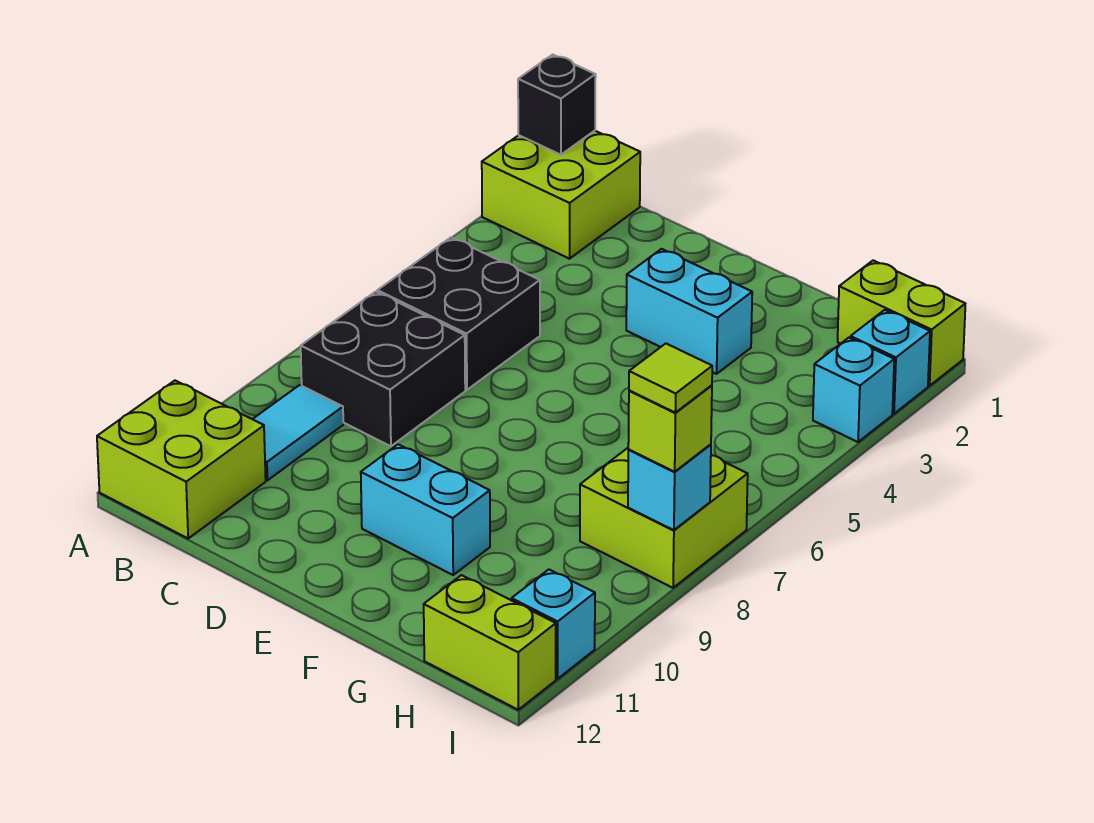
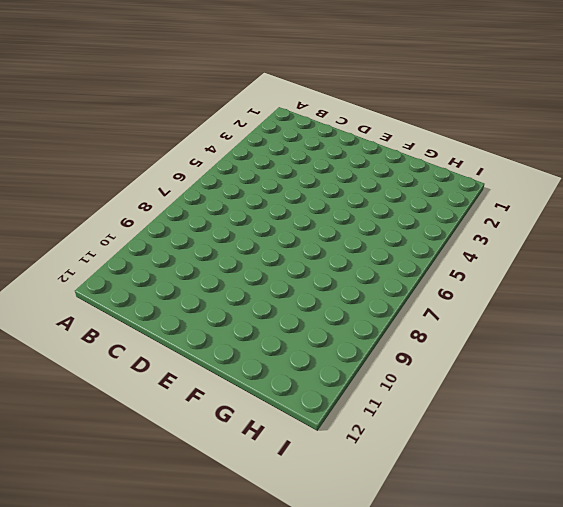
none -> lime brick A1:B2 level 1
none -> lime brick A11:B12 level 1
none -> black brick B5:C6 level 1

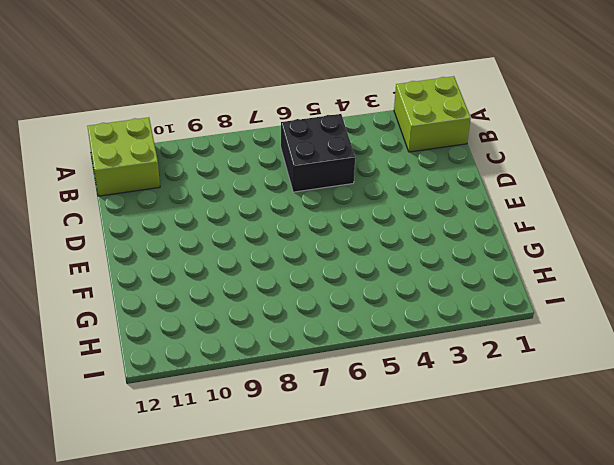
none -> black brick B7:C8 level 1
none -> cyan tile B9:B10 level 1
none -> cyan brick E3:F3 level 1

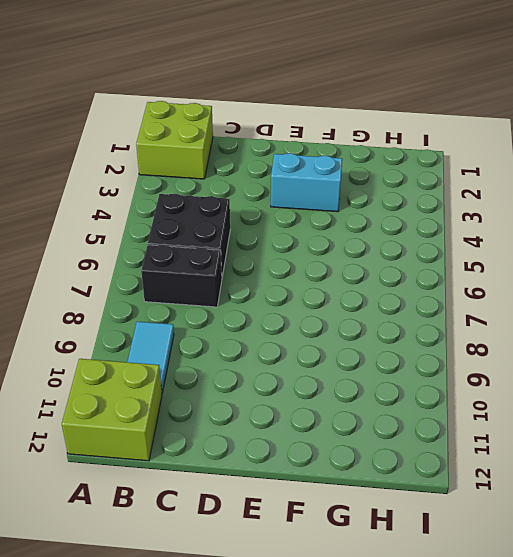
black brick B7:C7 level 1 -> black brick B7:C8 level 1
none -> cyan brick E10:F10 level 1
none -> lime brick H1:I1 level 1
none -> lime brick H7:I8 level 1

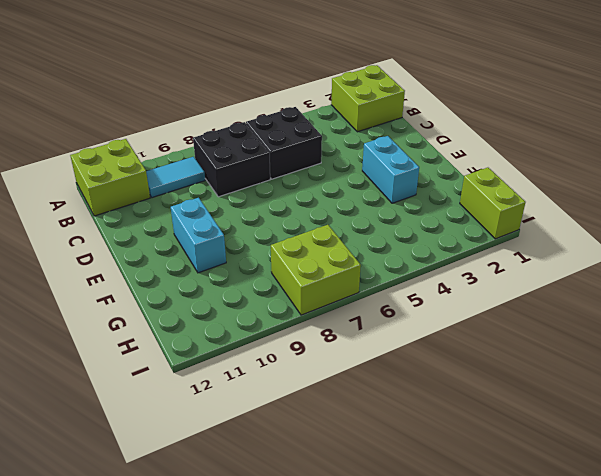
none -> lime brick H12:I12 level 1
none -> cyan brick I2 level 1
none -> cyan brick I3 level 1

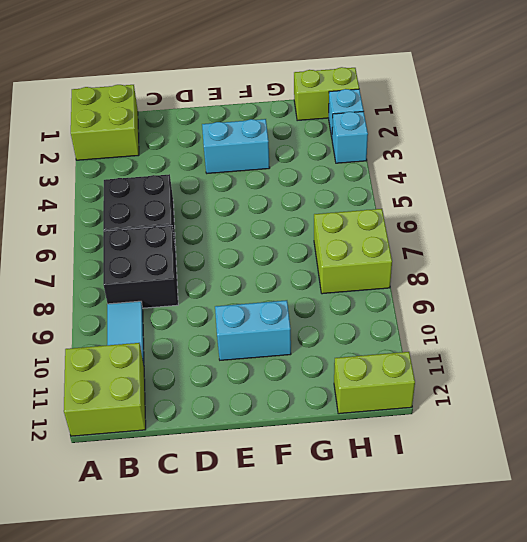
none -> cyan brick I11 level 1
none -> black brick A1 level 2
none -> cyan brick I8 level 2

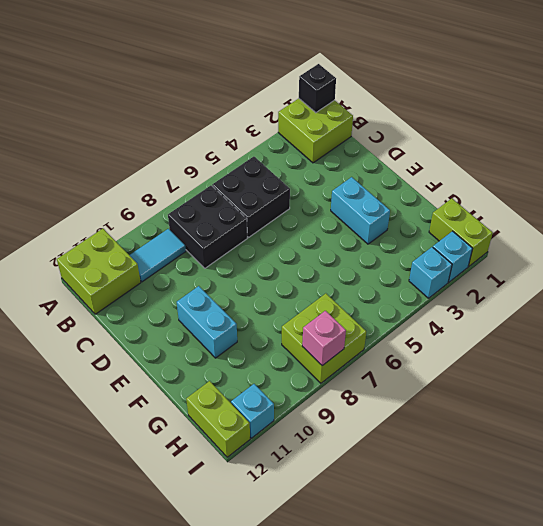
pink brick I8 level 2 -> cyan brick I8 level 2
none -> lime brick I8 level 3
none -> lime tile I8 level 4

